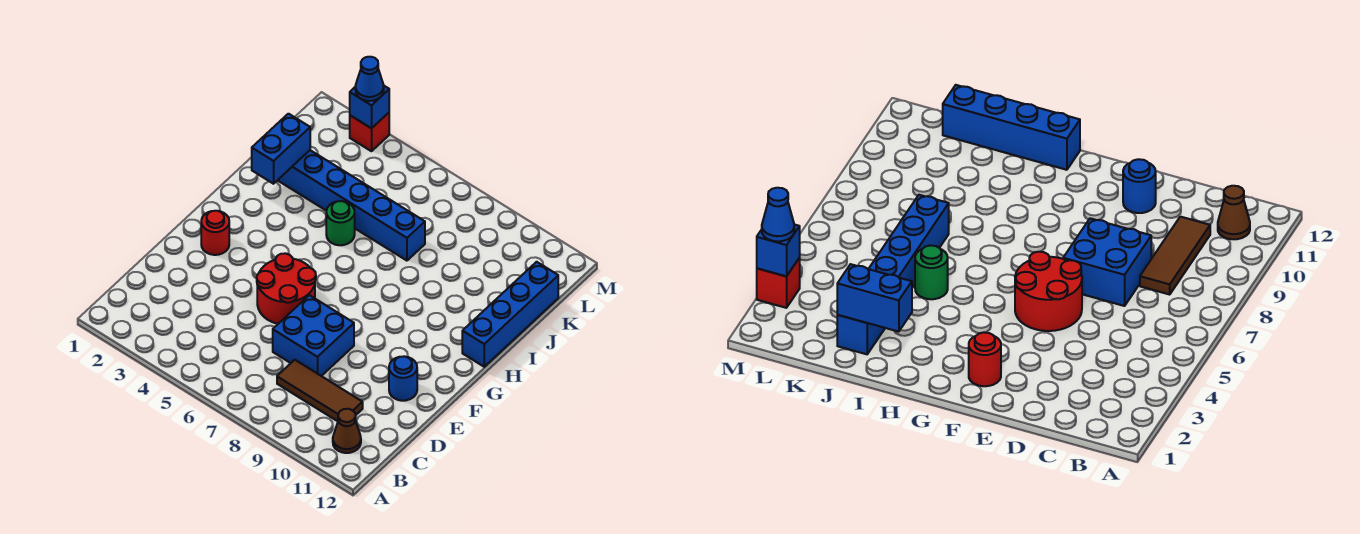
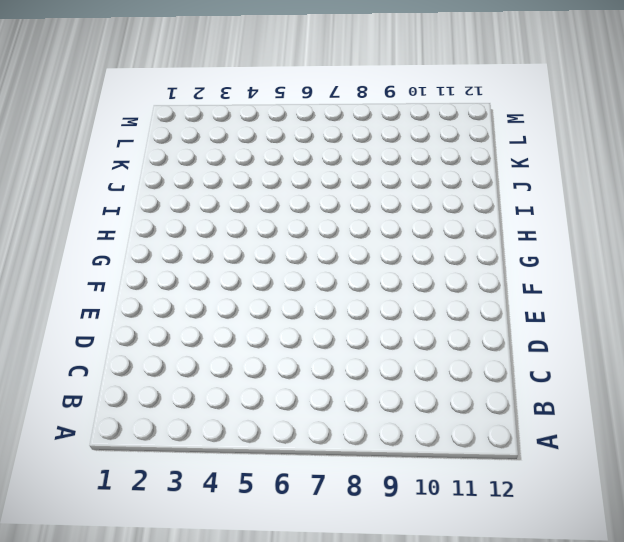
none -> brown cone B11 level 1
none -> brown tile C8:C10 level 1
none -> blue brick D7:E8 level 1

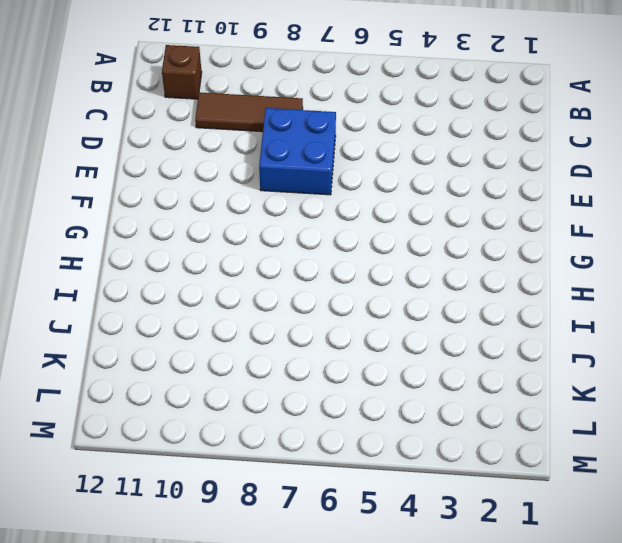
brown brick B11 level 1 -> brown cone B11 level 1
none -> red round brick E5:F6 level 1
none -> blue round brick E11 level 1
none -> red round brick F2 level 1

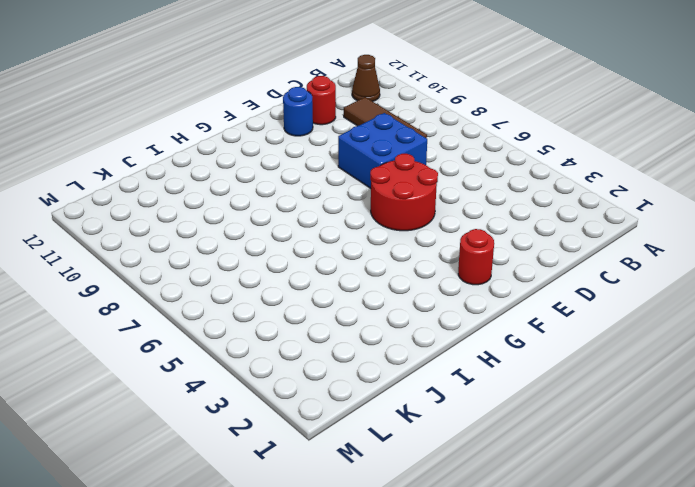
red round brick D11 level 1 -> none
none -> blue brick H12:K12 level 1
none -> green round brick I5 level 1
none -> blue brick J2:J7 level 1

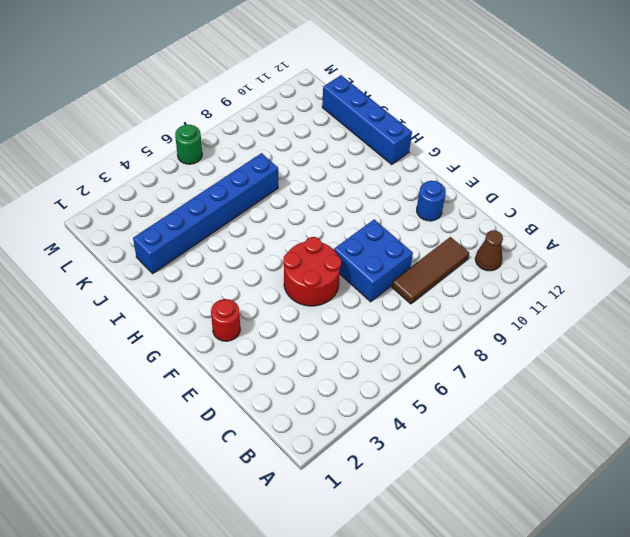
green round brick M6 level 1 -> green round brick I5 level 1
none -> red brick M3 level 1
none -> blue brick I2:J2 level 2
none -> blue brick M3 level 2

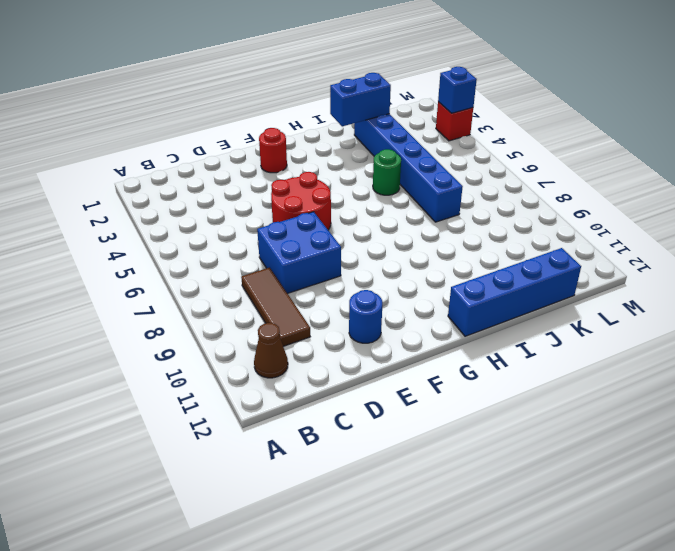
none -> blue cone M3 level 3

